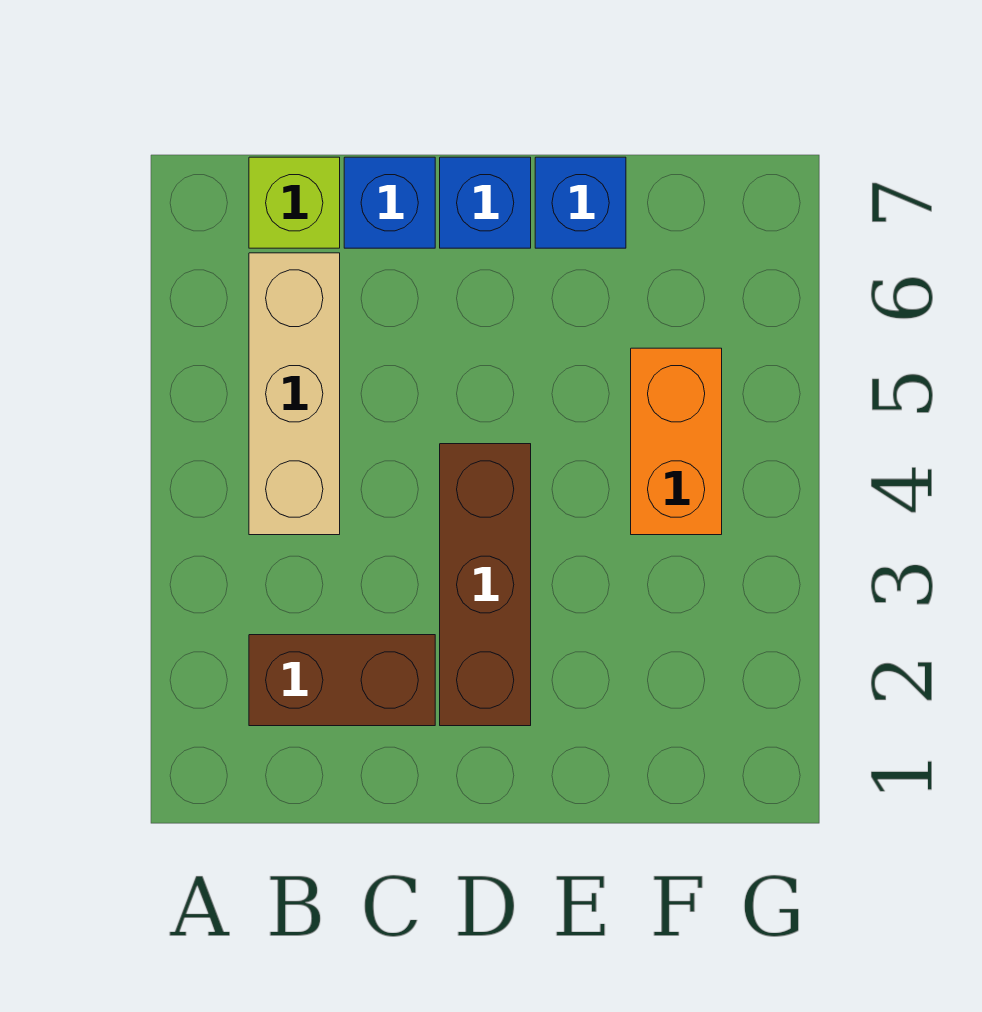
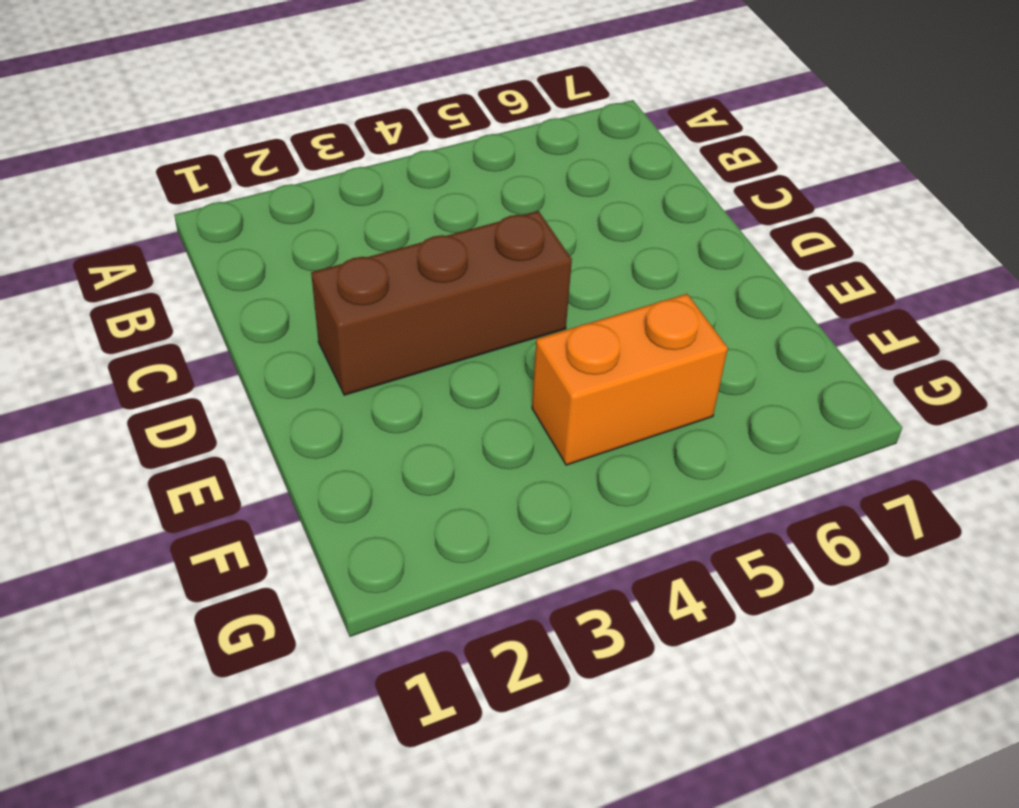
none -> brown brick B2:C2 level 1
none -> tan brick B4:B6 level 1

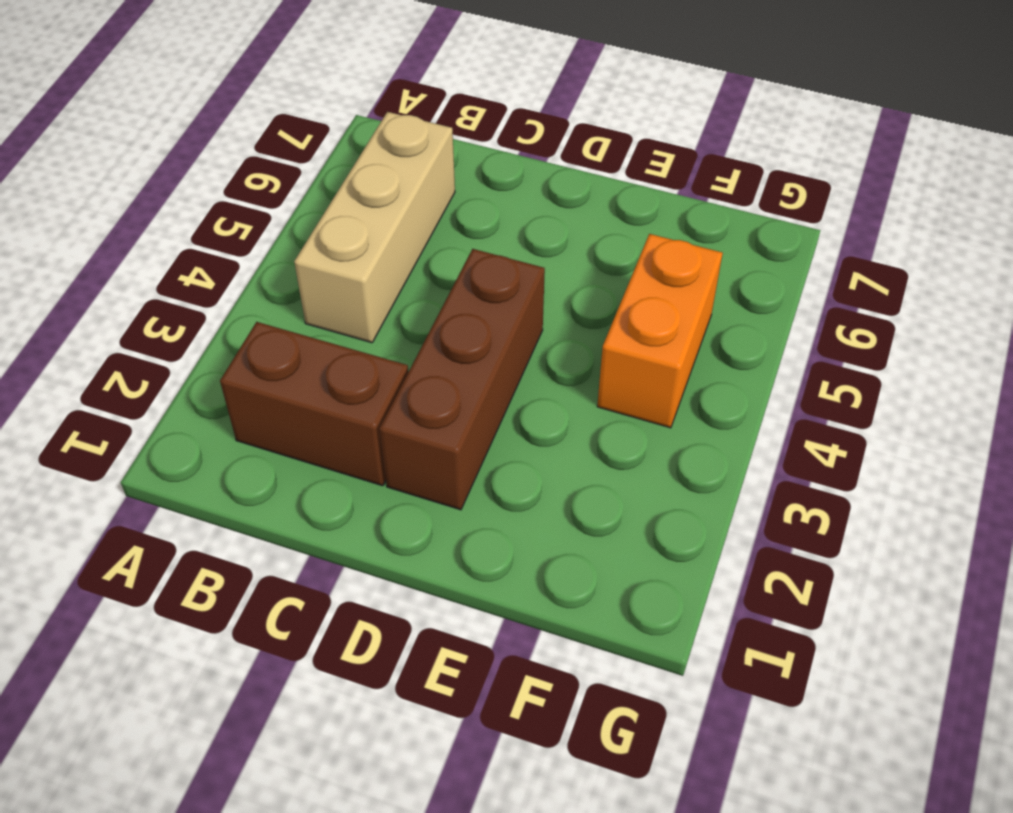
none -> lime brick B7 level 1
none -> blue brick C7 level 1

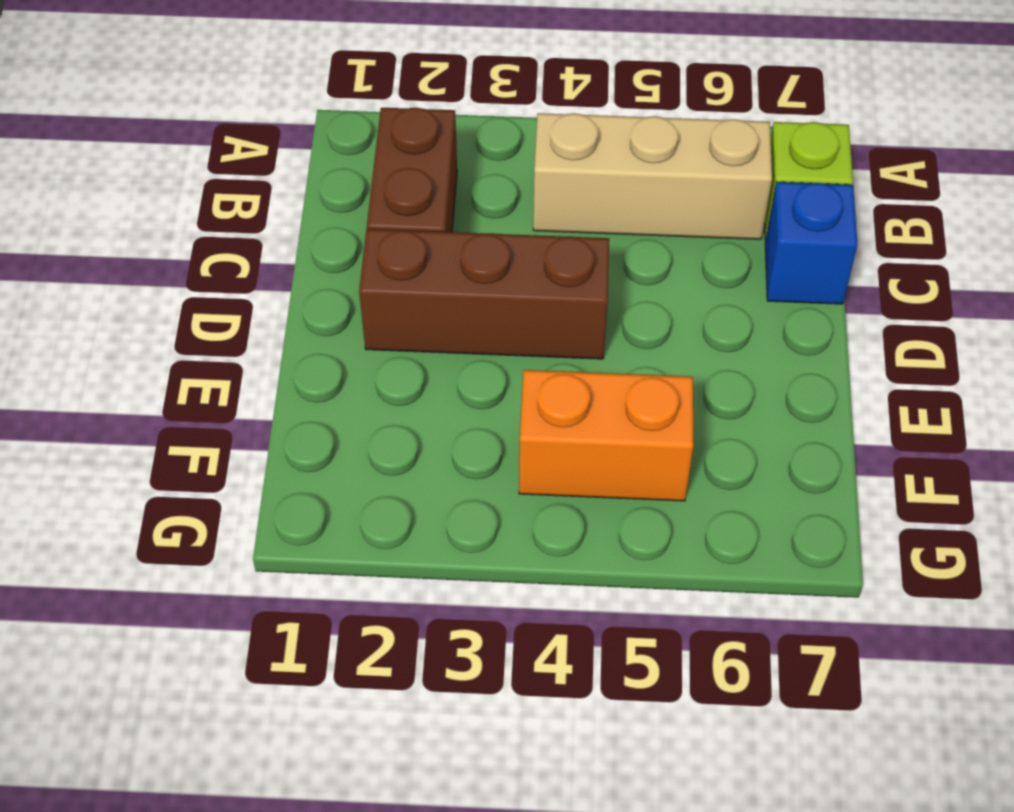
none -> blue brick D7 level 1
none -> blue brick E7 level 1

